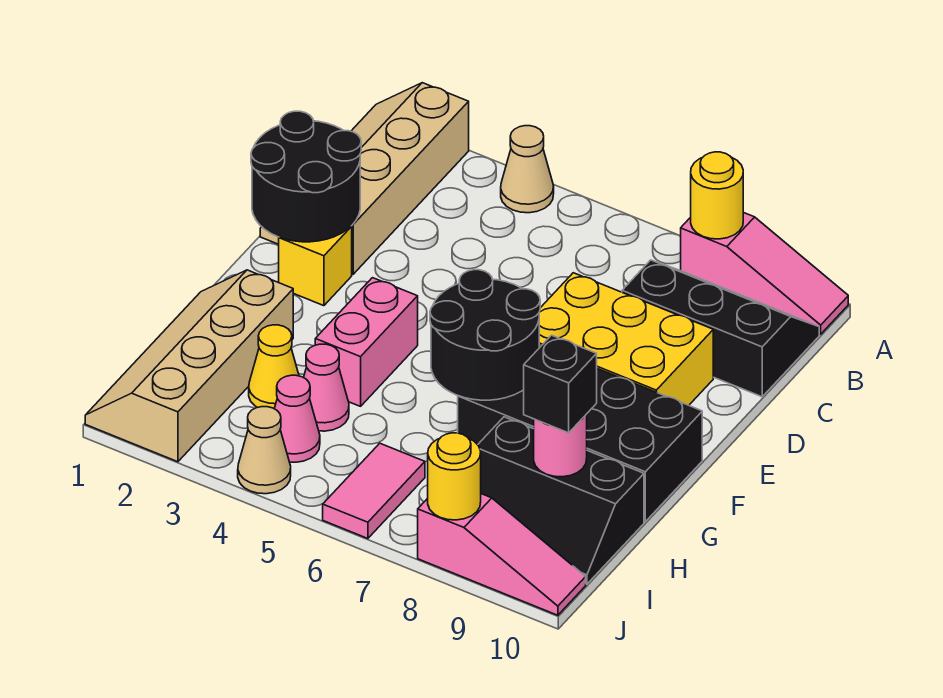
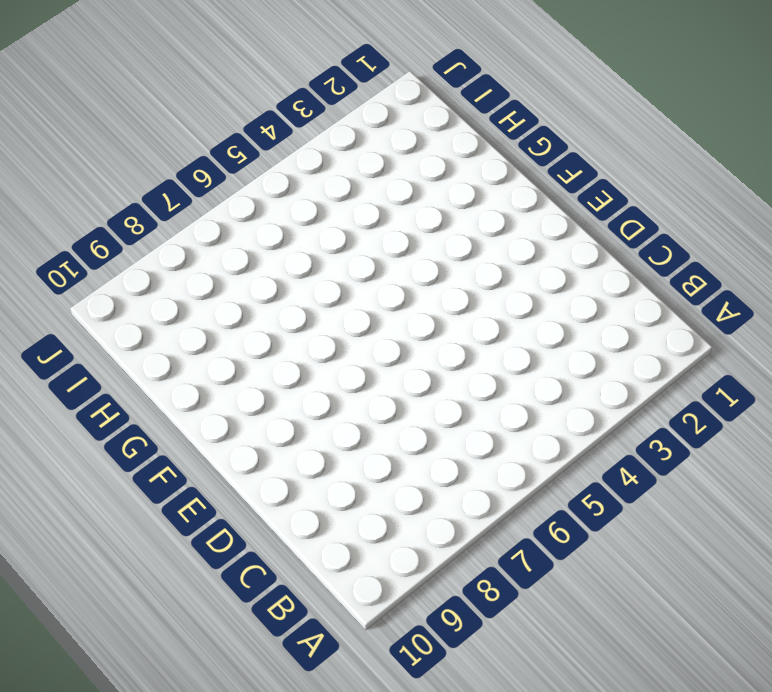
none -> tan slope A1:D2 level 1 top 2
none -> tan cone A4 level 1
none -> pink slope A8:A10 level 1 top 8

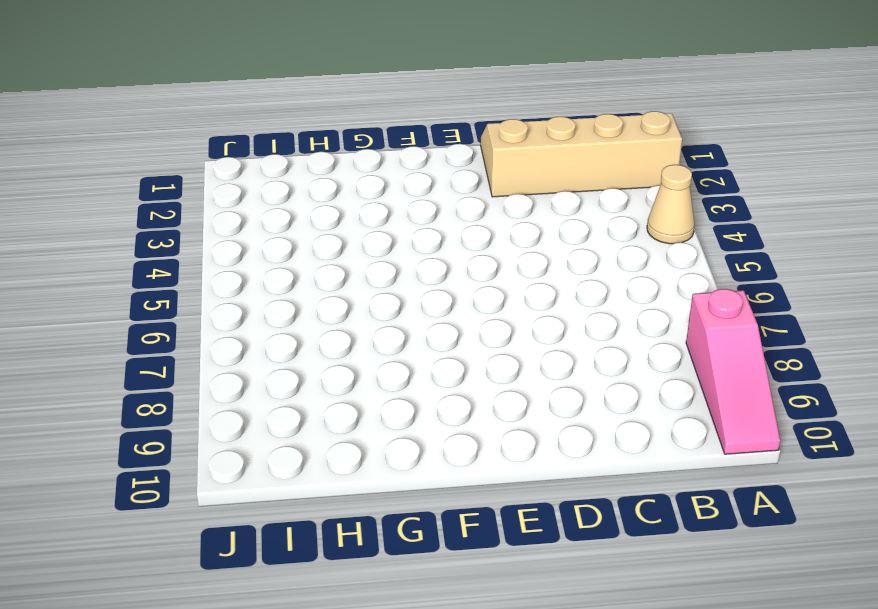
none -> black slope B8:C10 level 1 top C
none -> yellow brick D7:E9 level 1
none -> yellow brick E2 level 1

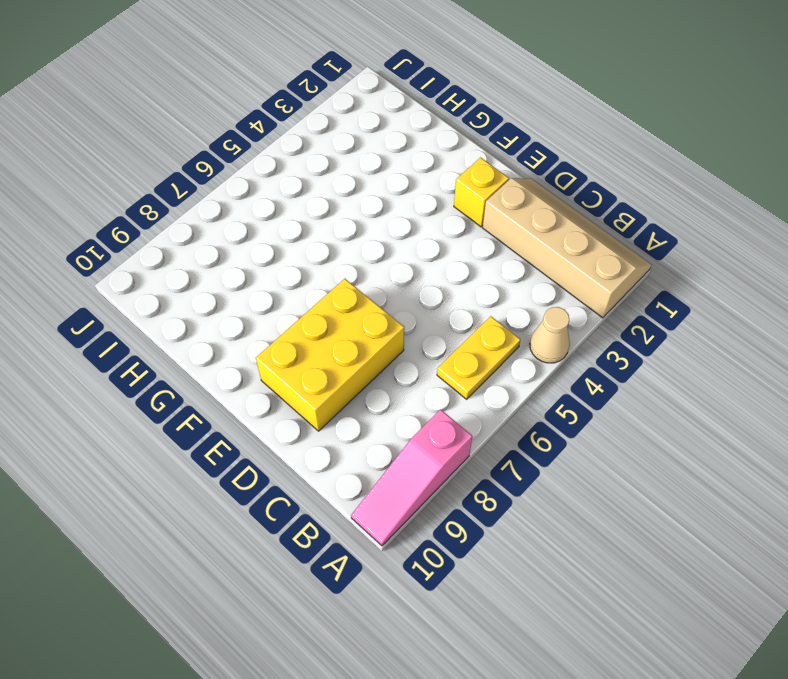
yellow plate B5:B6 level 1 -> none
none -> black slope B8:C10 level 1 top C
none -> pink brick F4:G4 level 1
none -> black brick F7:G10 level 1

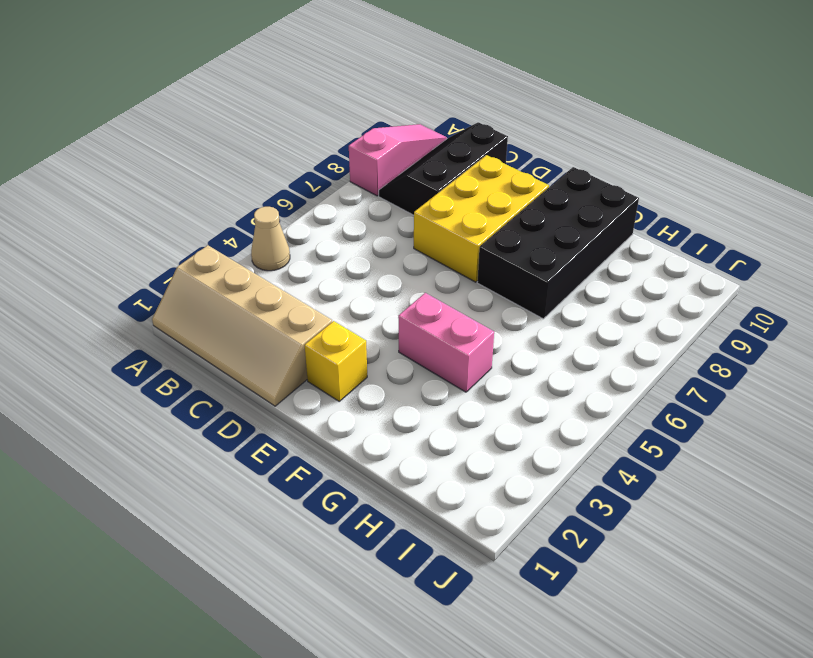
none -> tan slope G1:J2 level 1 top 2
none -> yellow cone H3 level 1
none -> pink cone H4 level 1

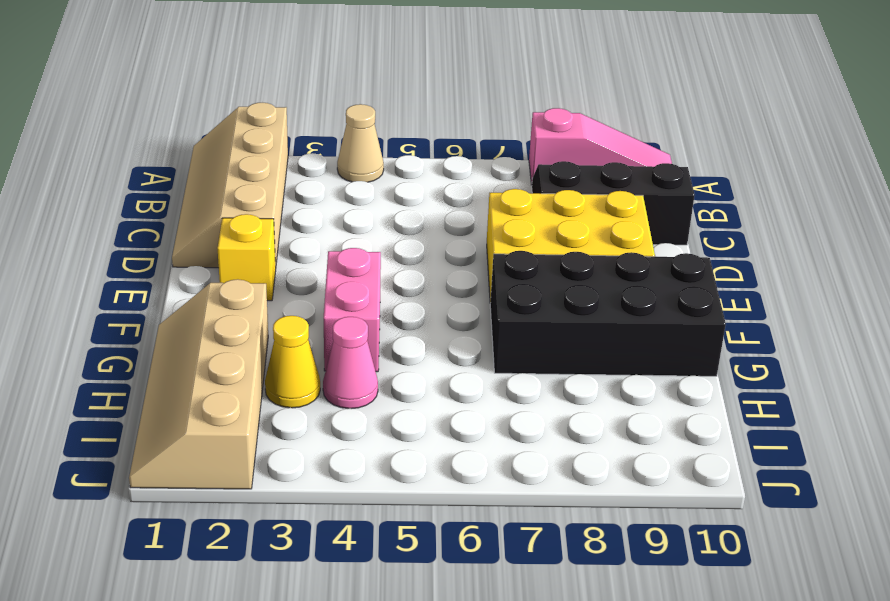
none -> black slope H8:I10 level 1 top H
none -> pink cone I4 level 1
none -> pink tile I6:J6 level 1

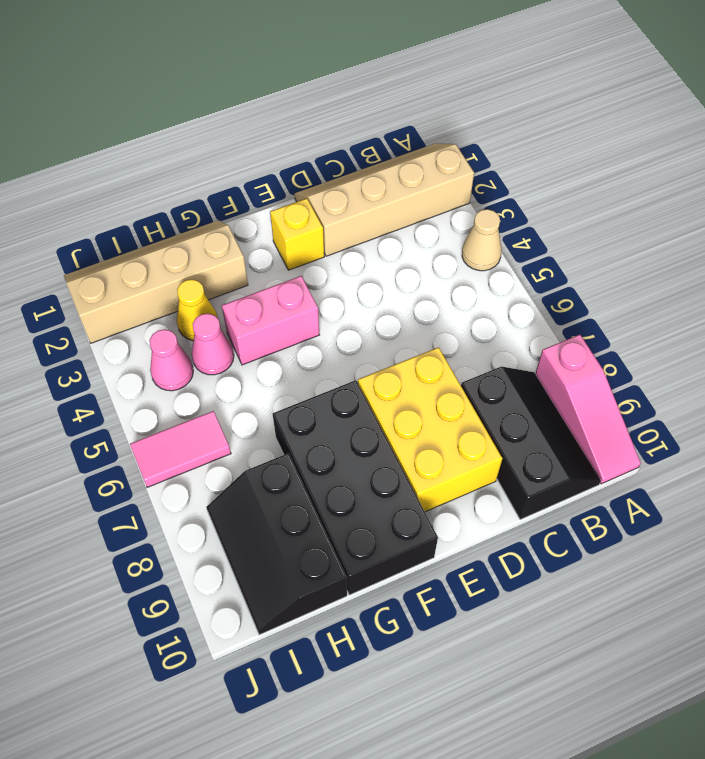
none -> tan cone J4 level 1
none -> pink slope J8:J10 level 1 top 8
none -> yellow round brick A8 level 2

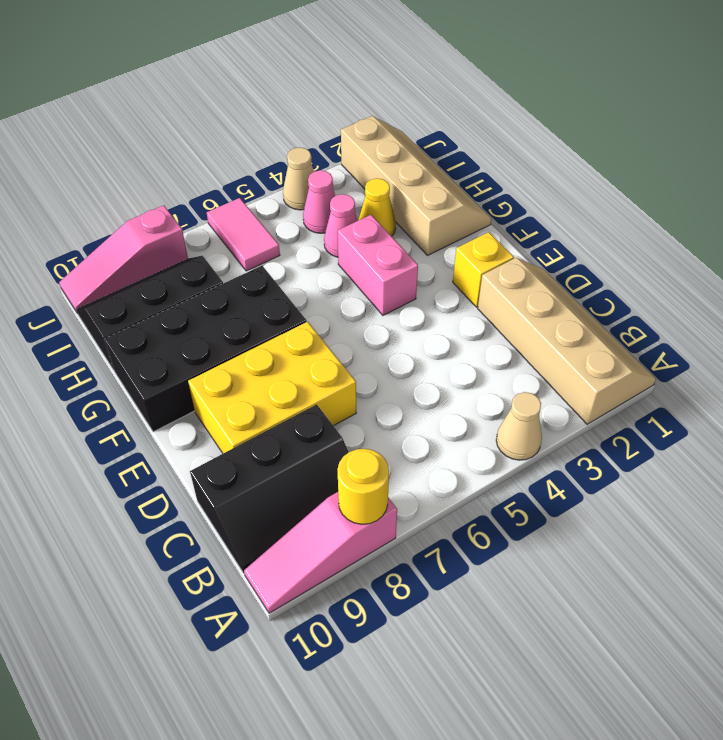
none -> black round brick D1:E2 level 2
none -> black round brick F6:G7 level 2
none -> pink round brick H9 level 2

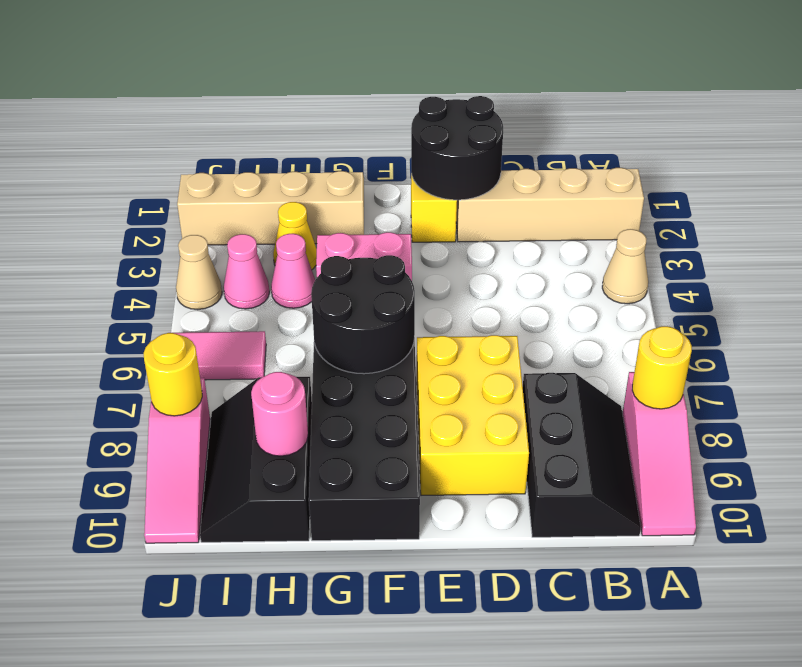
none -> black brick H9 level 3

